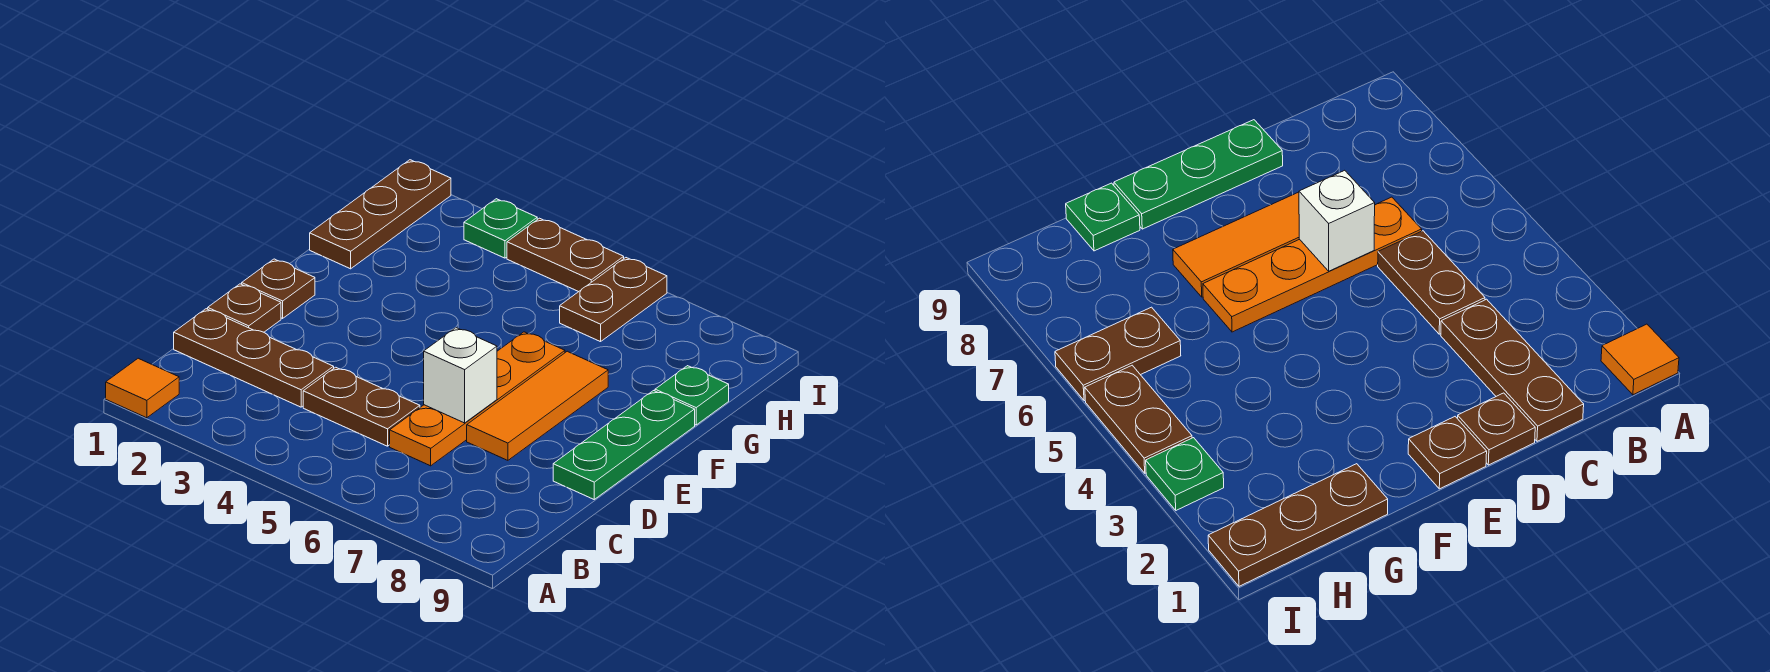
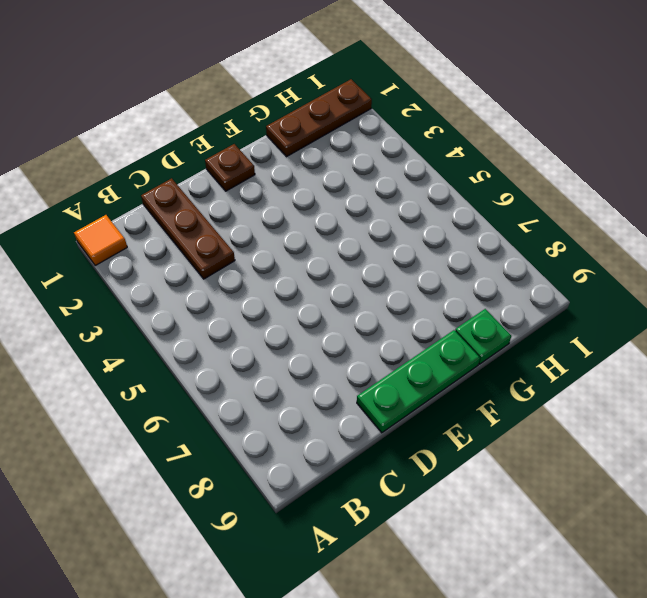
none -> brown plate C4:C5 level 1
none -> orange plate C6:F6 level 1
none -> brown plate D1 level 1

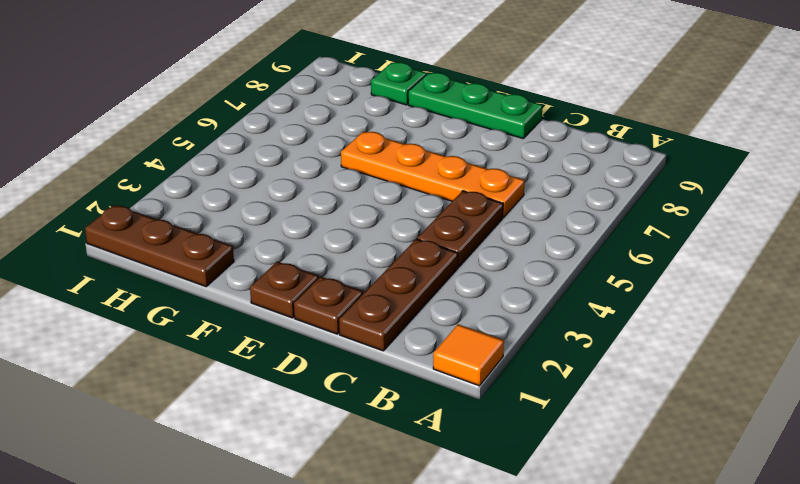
none -> orange tile D7:F7 level 1
none -> brown plate H6:I6 level 1
none -> green plate I3 level 1

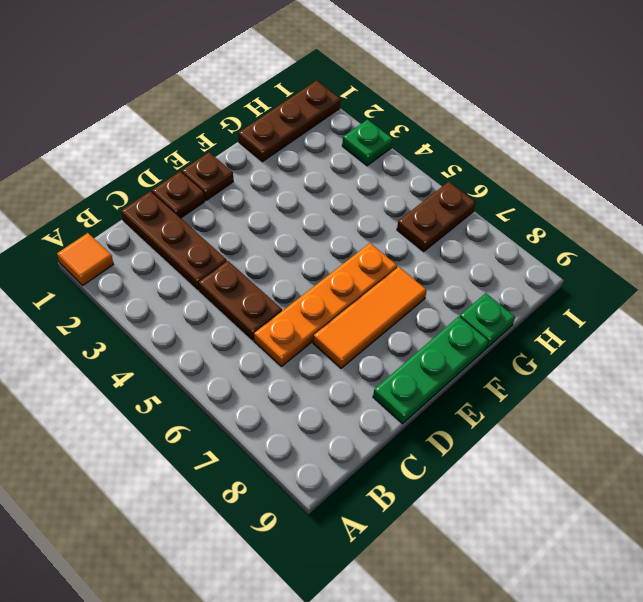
none -> brown plate I4:I5 level 1
none -> white brick D6 level 2

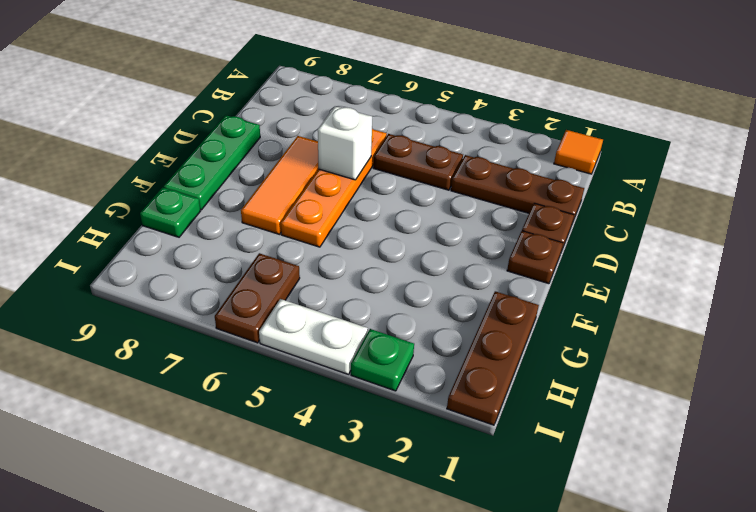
white plate I4:I5 level 1 -> brown plate I4:I5 level 1

